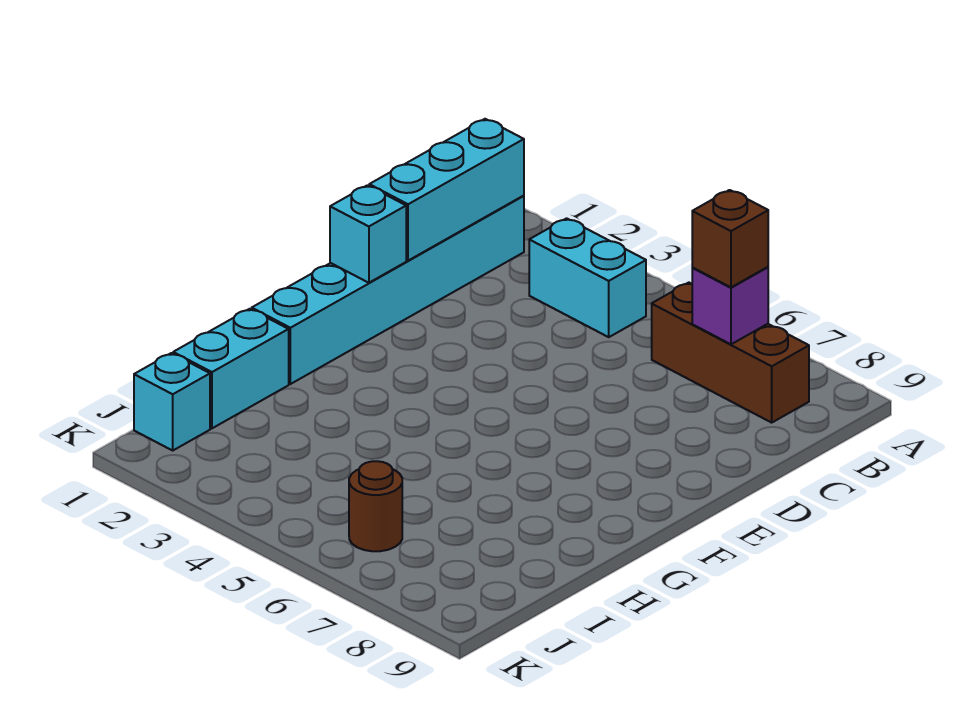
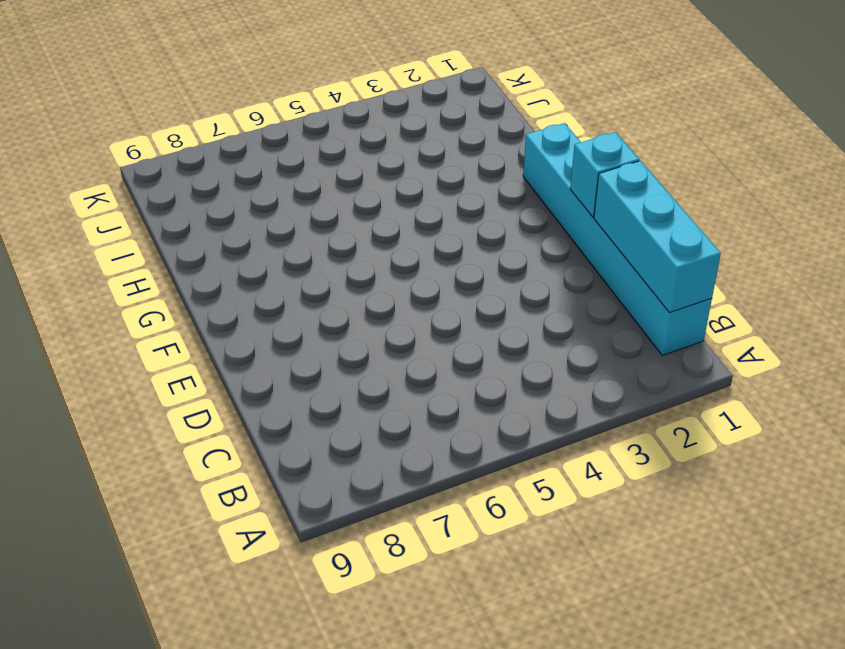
none -> cyan brick B3:B4 level 1
none -> brown brick B6:B8 level 1

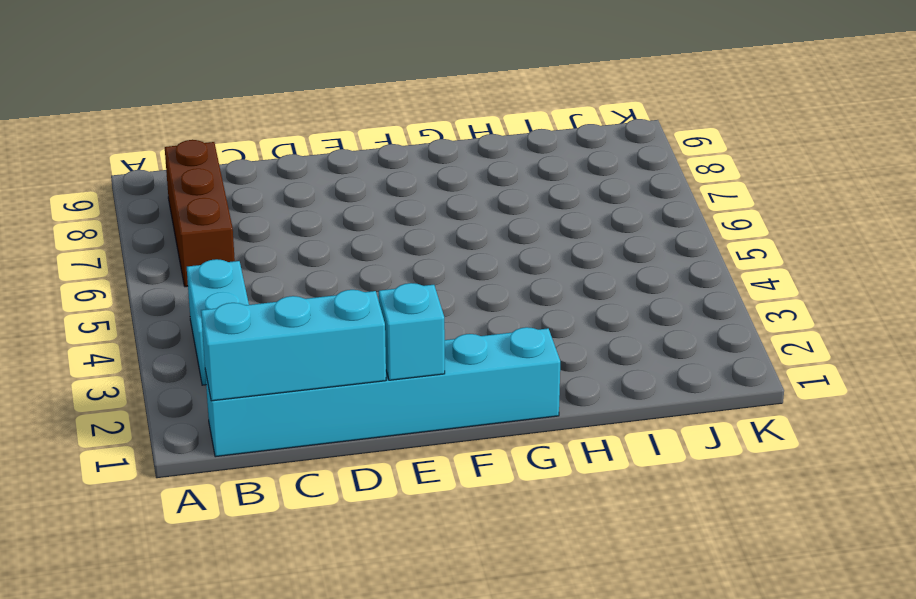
none -> cyan brick H1:I1 level 1
none -> cyan brick J1 level 1

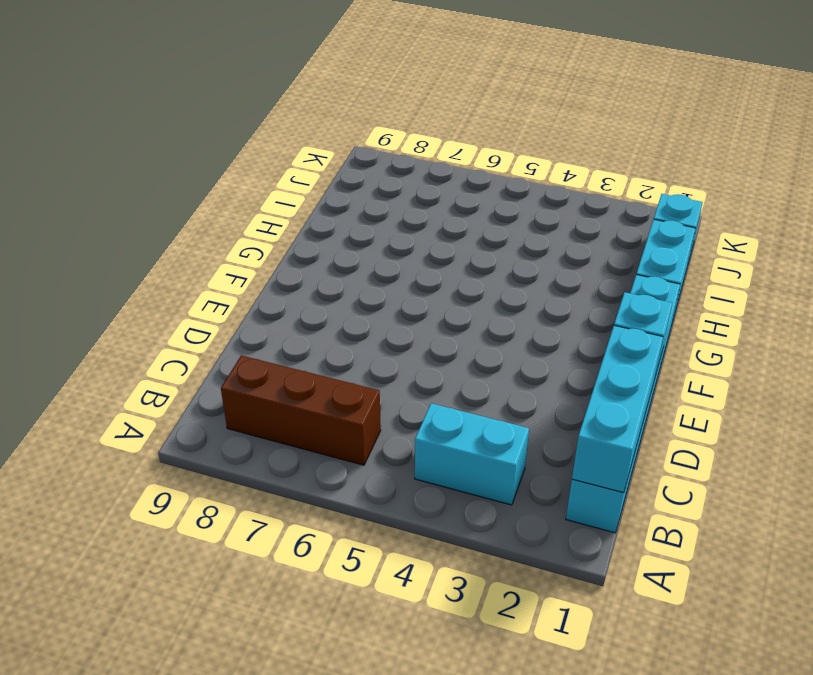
none -> brown round brick J6 level 1
none -> purple brick B7 level 2

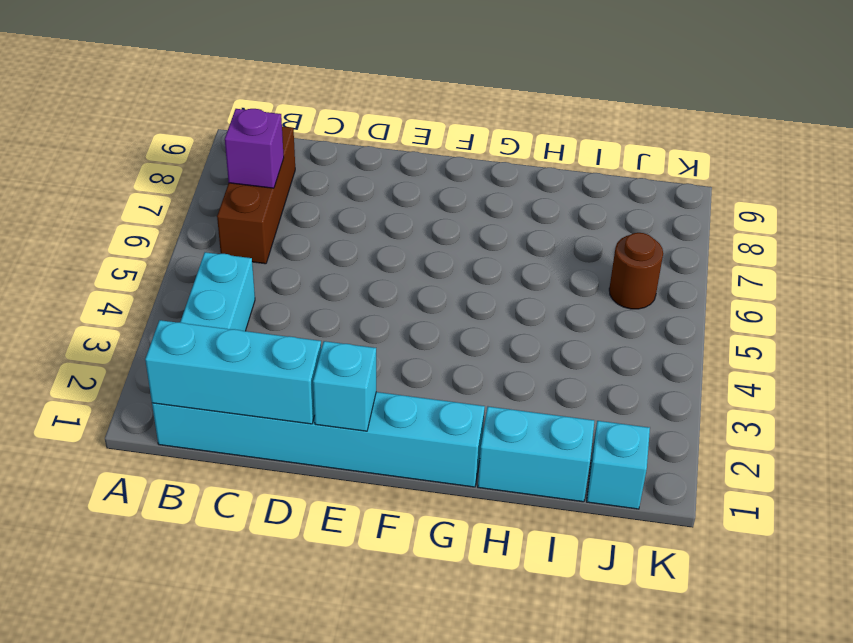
none -> brown brick B7 level 3

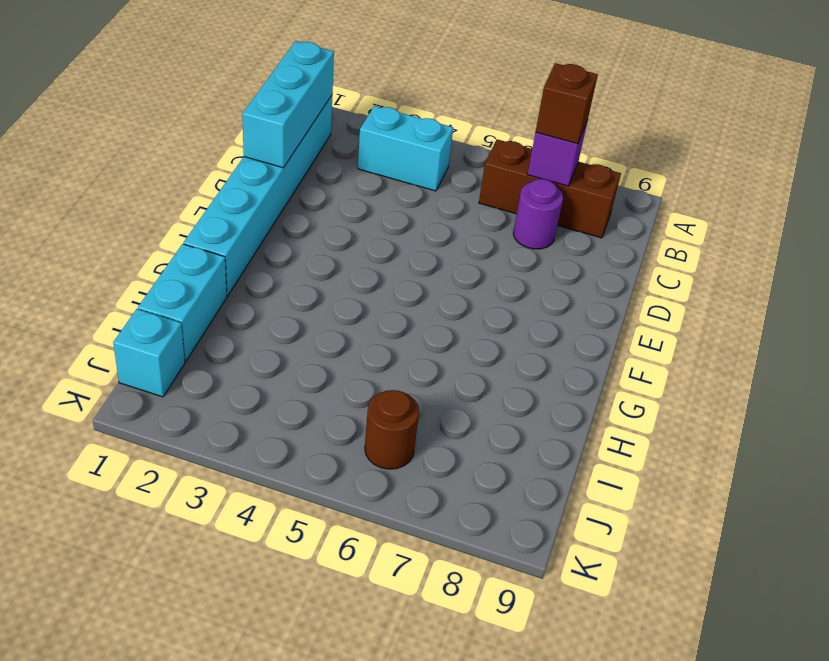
purple round brick C7 level 1 -> none
none -> cyan brick E1 level 2

